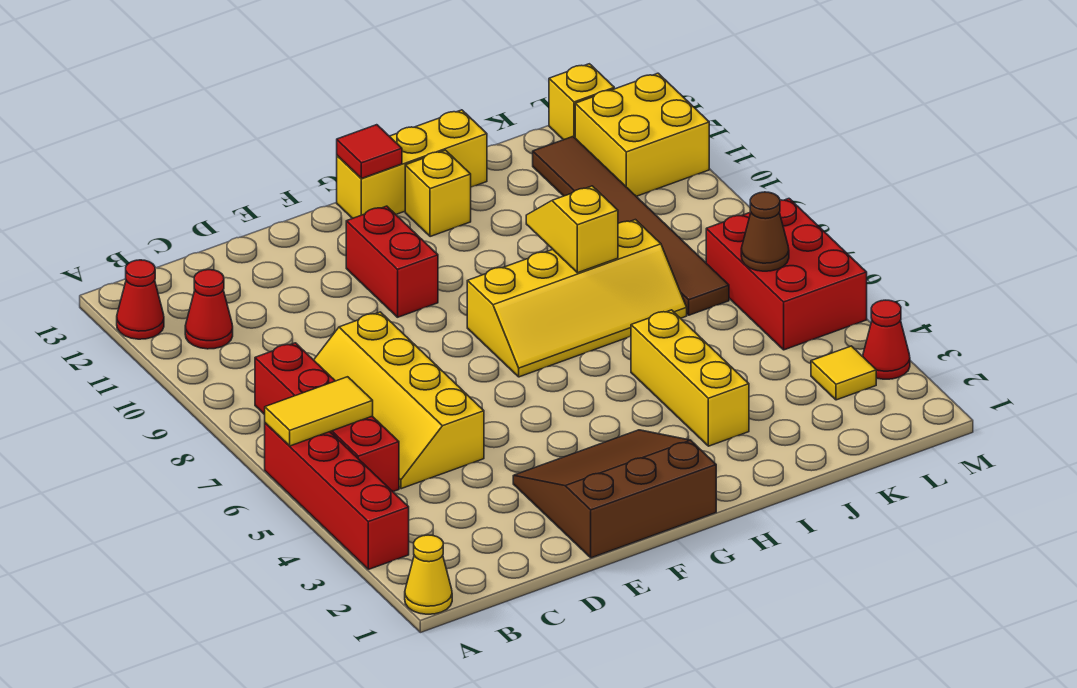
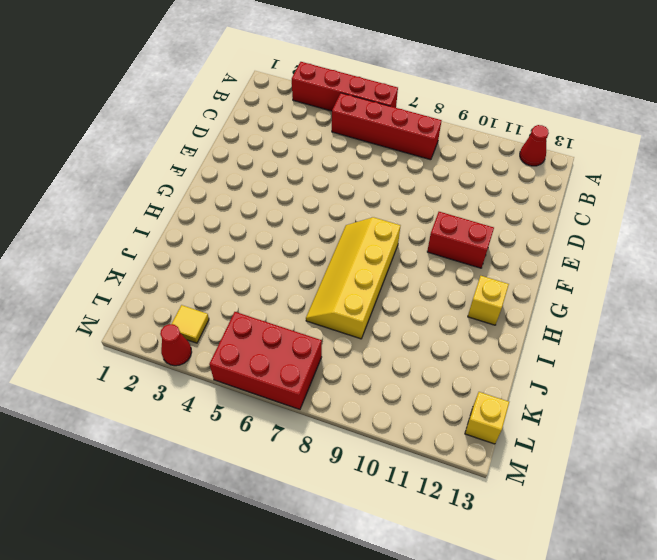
none -> yellow cone A1 level 1
none -> red cone B11 level 1
none -> yellow slope C5:D8 level 1 top D

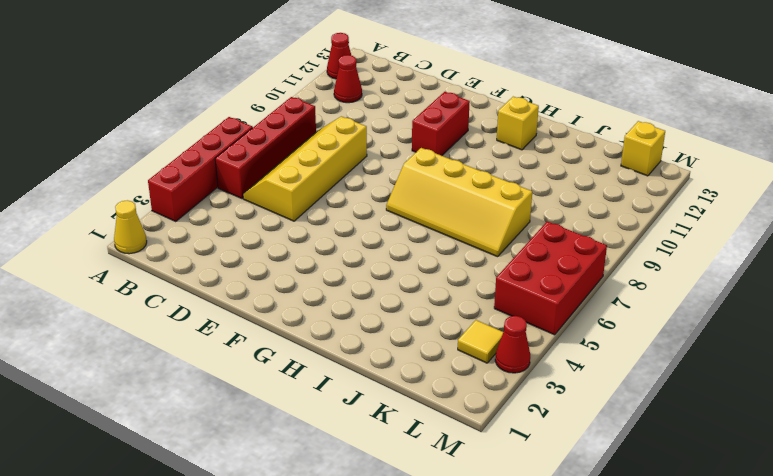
none -> brown slope E1:G3 level 1 top 1
none -> yellow brick G13:I13 level 1
none -> yellow brick I3:I5 level 1

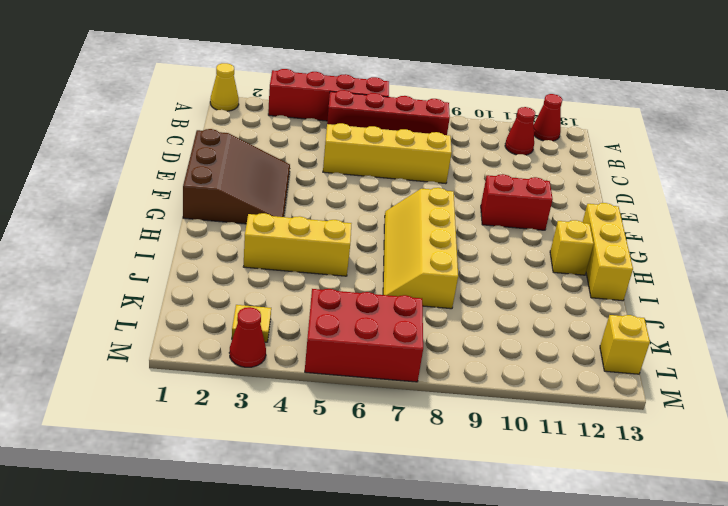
none -> brown tile K7:K12 level 1
none -> yellow brick L11:M12 level 1
none -> yellow tile A6:B6 level 2

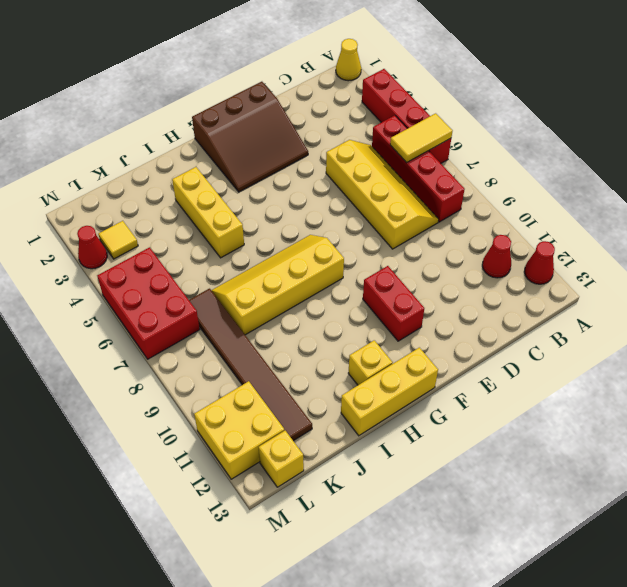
none -> red tile G13 level 2
none -> yellow slope I8:I9 level 2 top 8
none -> brown cone L6 level 2

